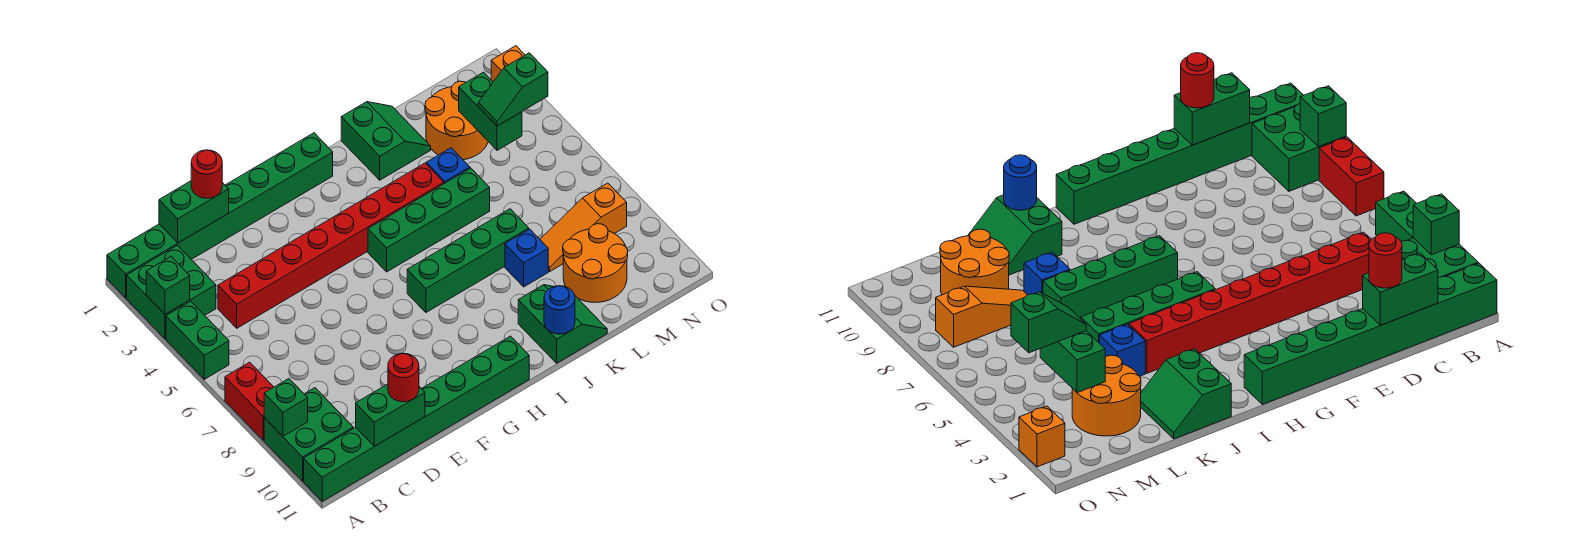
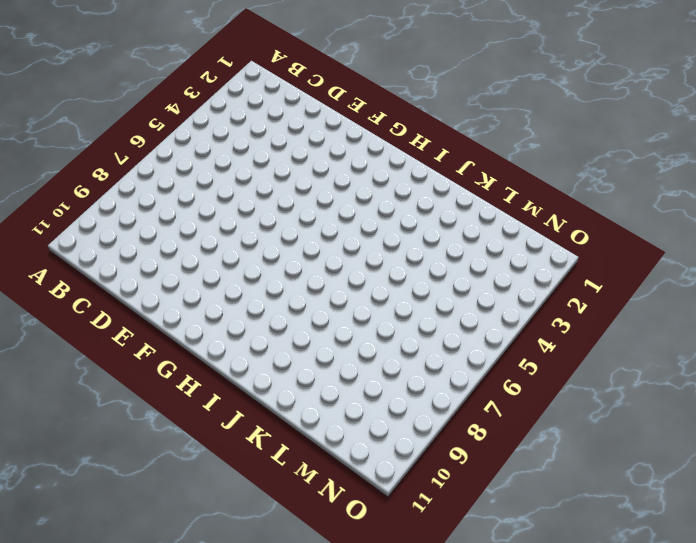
none -> green brick A1:H1 level 1
none -> green brick A2:B3 level 1
none -> green brick A4:A5 level 1

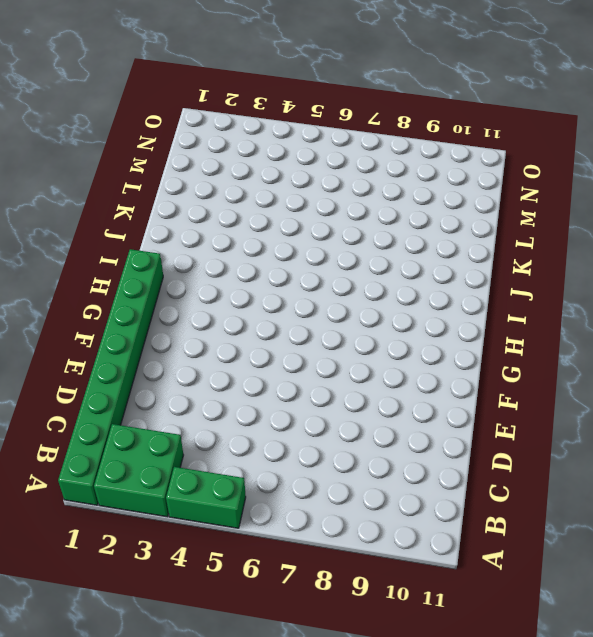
none -> red brick A7:A8 level 1
none -> green brick A9:B10 level 1
none -> green brick A11:H11 level 1

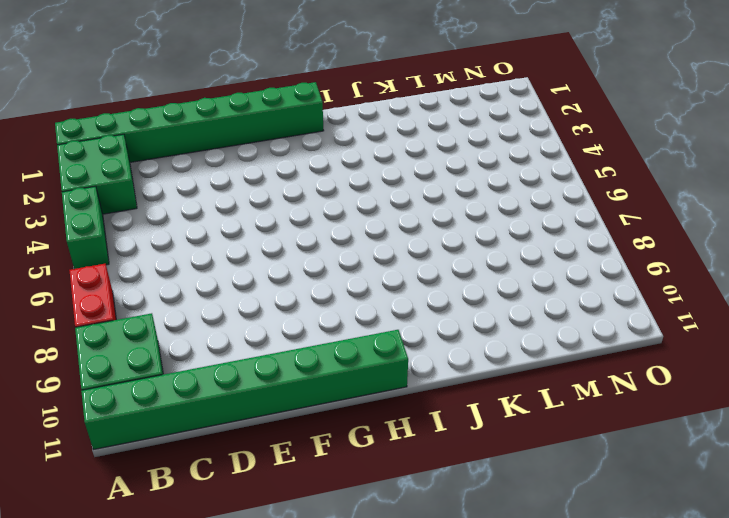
none -> red brick C4:J4 level 1
none -> green brick H5:K5 level 1
none -> green brick H7:K7 level 1

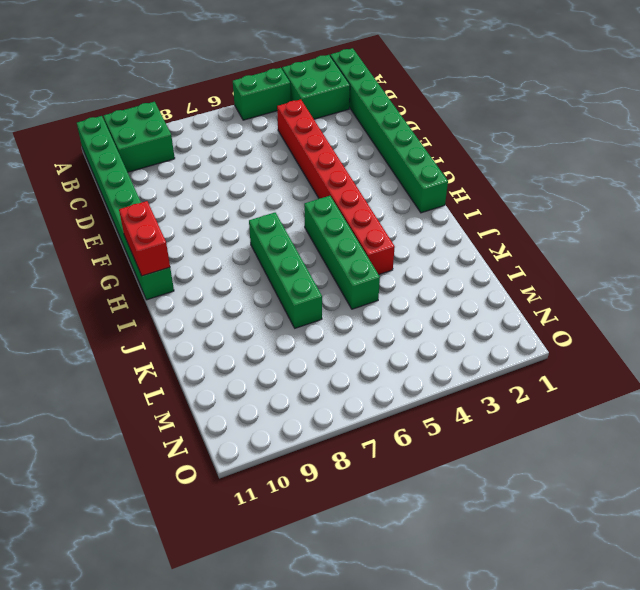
red brick G11:H11 level 2 -> red brick A7:A8 level 1
none -> green slope J1:K2 level 1 top J
none -> green slope J10:K11 level 1 top J
none -> blue brick K4 level 1

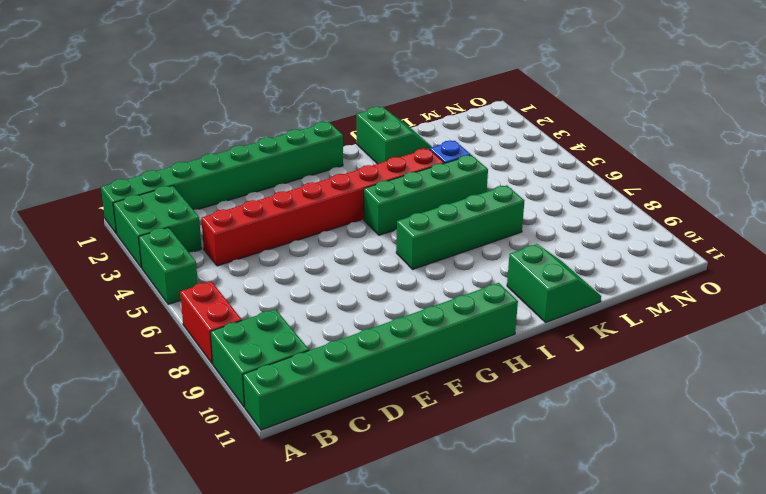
none -> blue brick K8 level 1
none -> orange round brick L2:M3 level 1
none -> orange slope L8:N8 level 1 top N

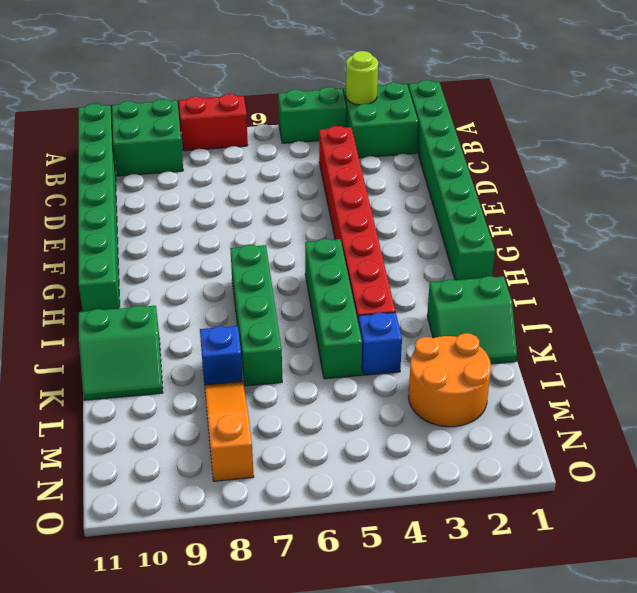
lime round brick A3 level 2 -> green brick A3 level 2
none -> orange round brick L9:M10 level 1
none -> orange brick O2 level 1
none -> green brick A9 level 2

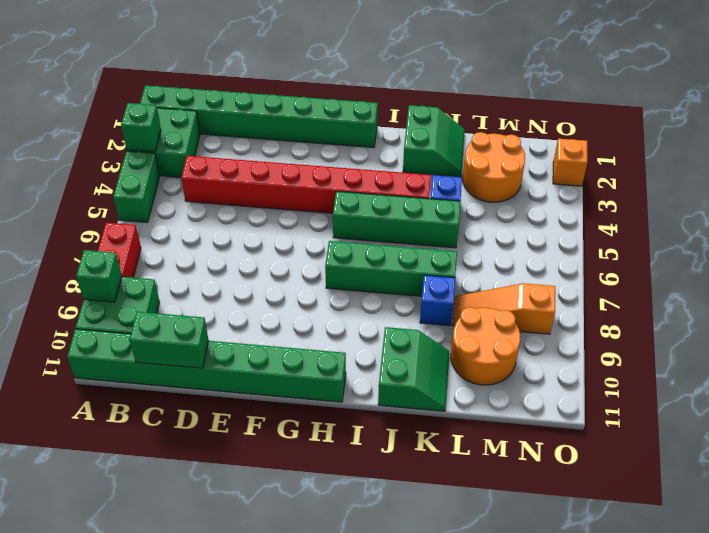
none -> green brick C1:D1 level 2
none -> blue round brick J11 level 2
none -> green brick M3:M4 level 2

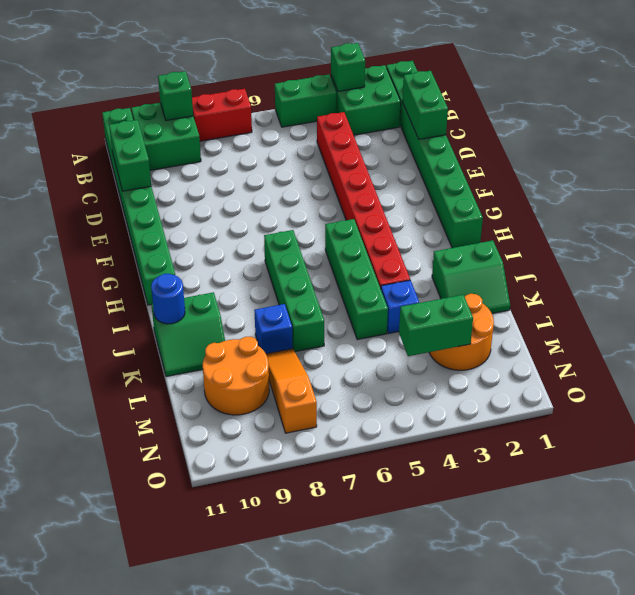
none -> orange brick O2 level 1
none -> red round brick D1 level 3
none -> red round brick D11 level 3

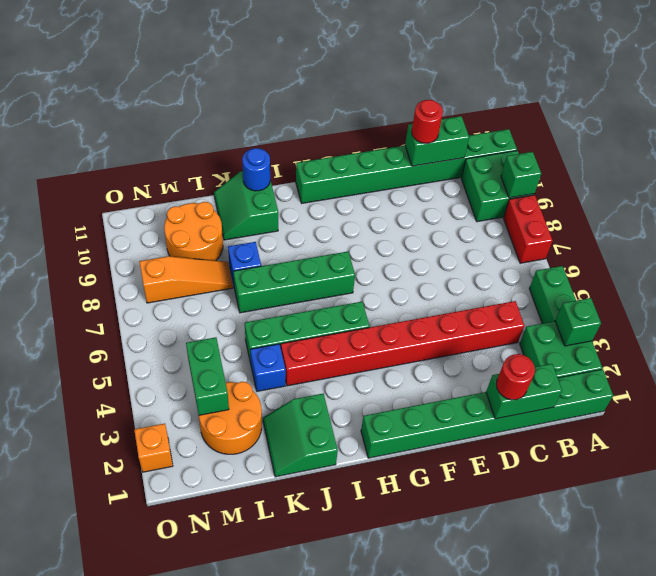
none -> green slope M4:N4 level 3 top N

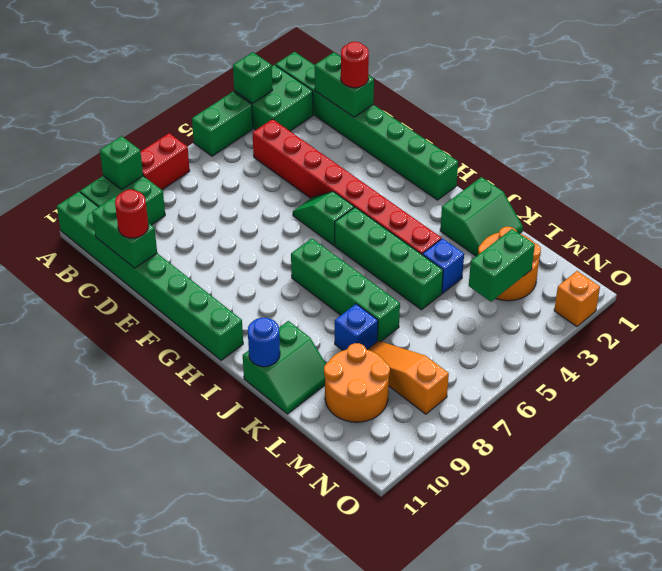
green slope F5:G5 level 1 top G -> green slope M4:N4 level 3 top N

